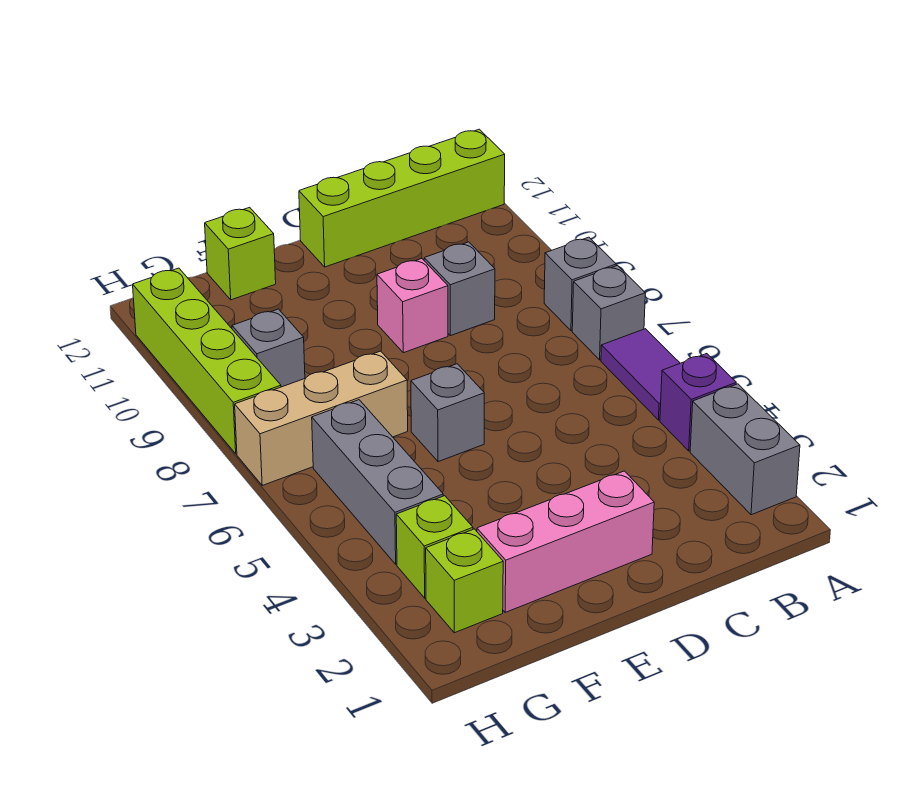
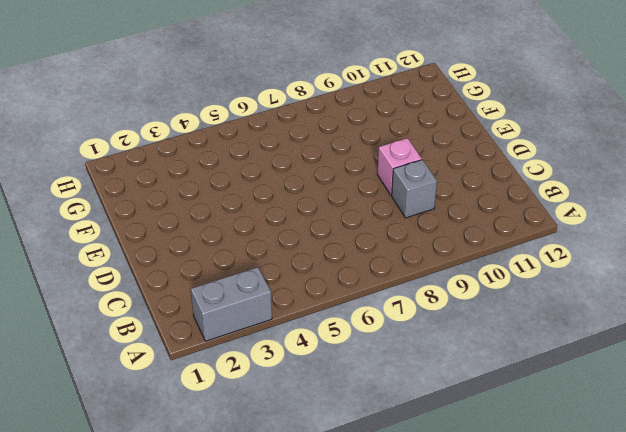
none -> purple brick A4 level 1
none -> purple tile A5:A6 level 1
none -> grey brick A7 level 1

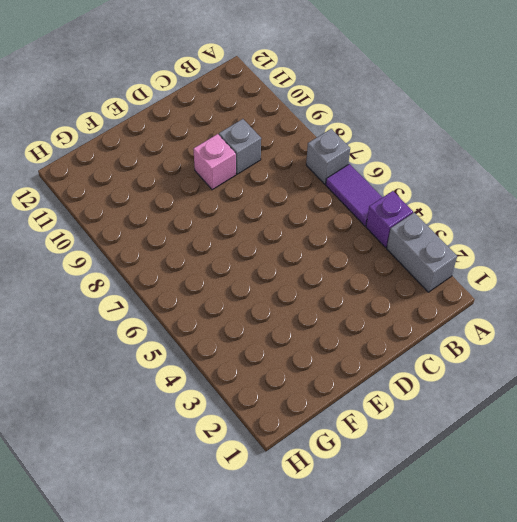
none -> grey brick A8 level 1
none -> lime brick A12:D12 level 1
none -> pink brick D2:F2 level 1

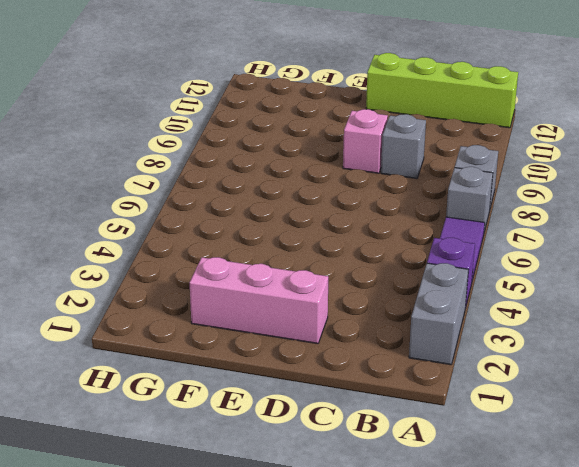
none -> grey brick E6 level 1
none -> tan brick F7:H7 level 1
none -> lime brick F12 level 1

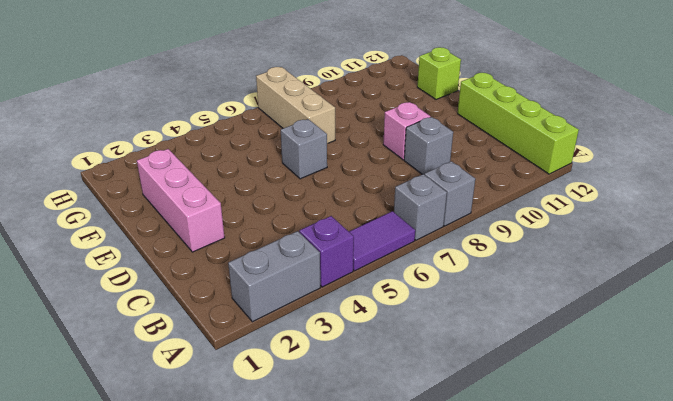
none -> lime brick G2 level 1
none -> lime brick G3 level 1
none -> grey brick G4:G6 level 1

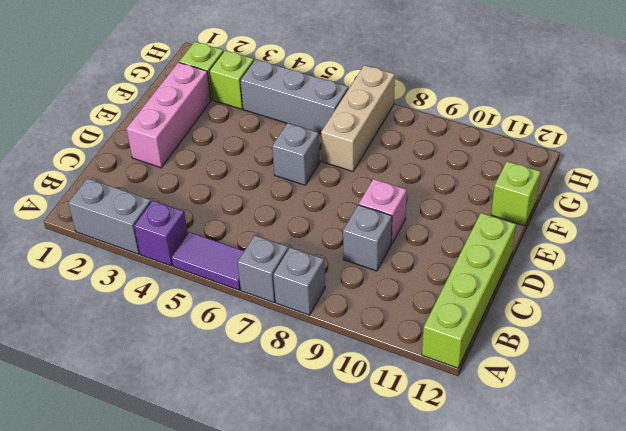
none -> grey brick G9 level 1
none -> lime brick H8:H11 level 1

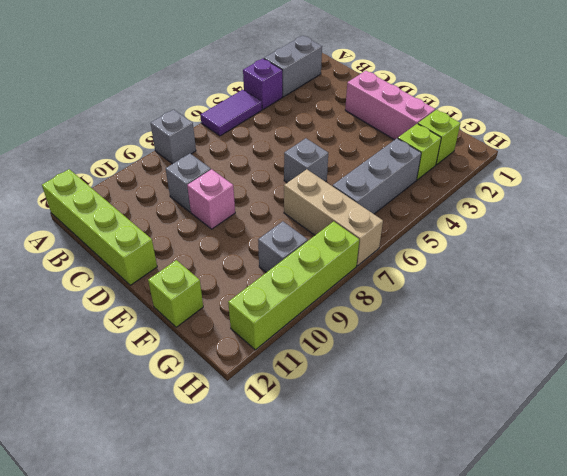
none -> grey brick A7 level 1

